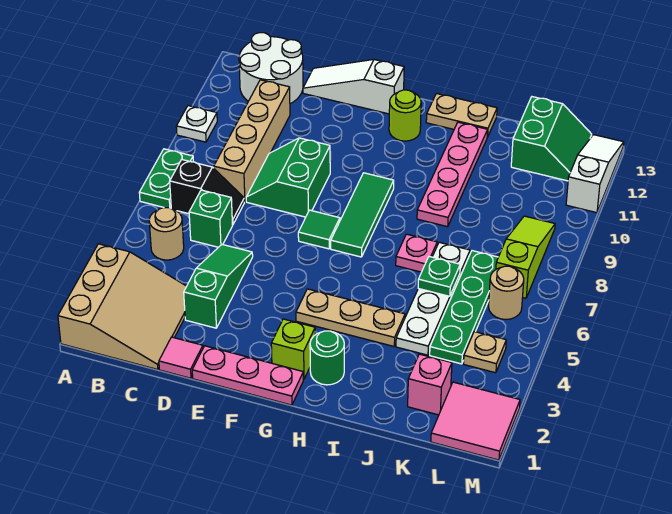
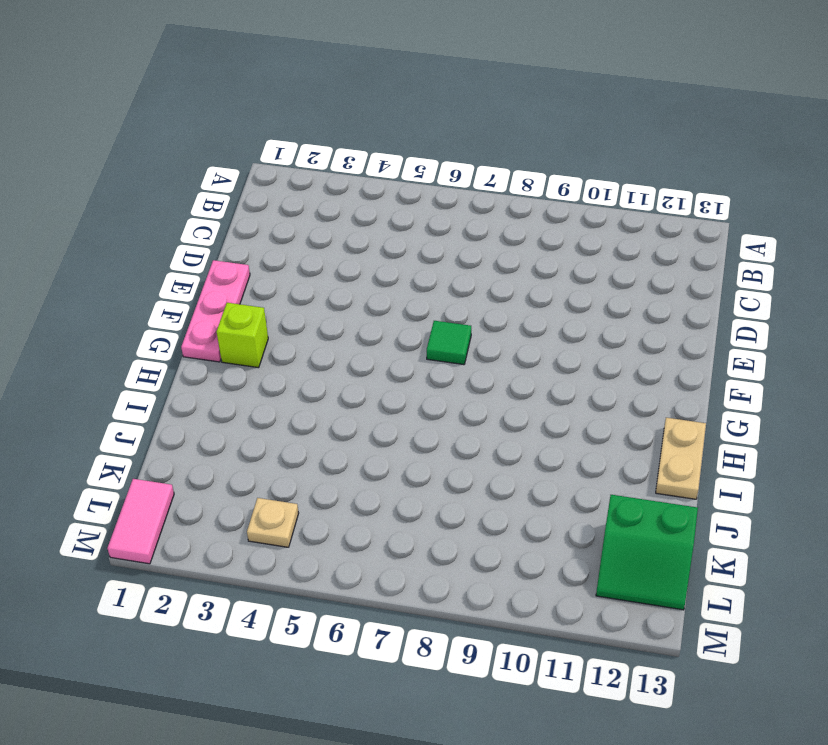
pink tile L1:M1 level 1 -> pink tile L1:M2 level 1
none -> tan slope A1:C3 level 1 top A
none -> green plate A7:A8 level 1
none -> white plate A10 level 1
none -> tan round brick B5 level 1

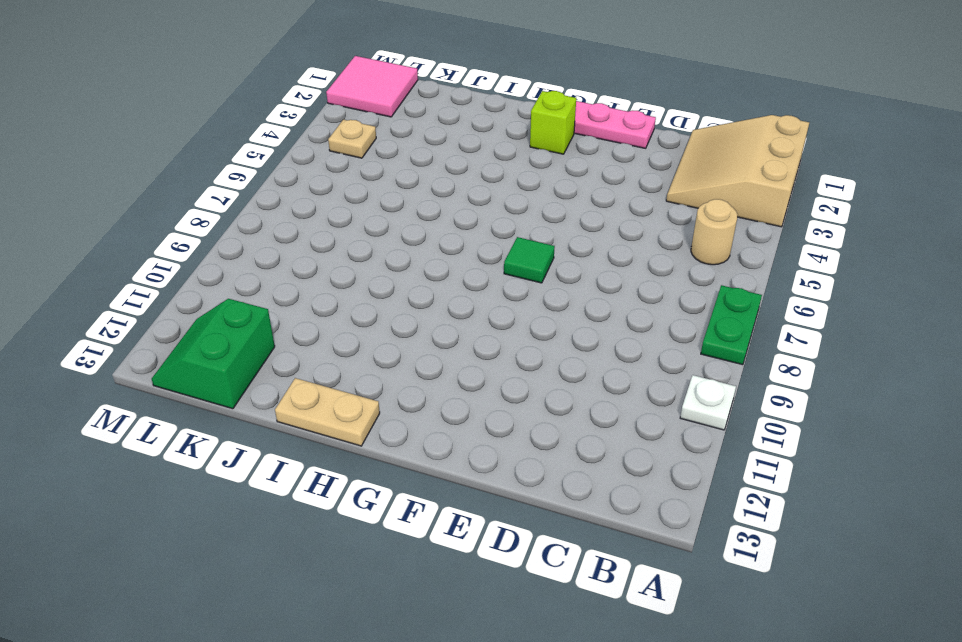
none -> black slope B7:C7 level 1 top B
none -> white round brick B12:C13 level 1
none -> green brick C6 level 1
none -> tan brick C8:C11 level 1

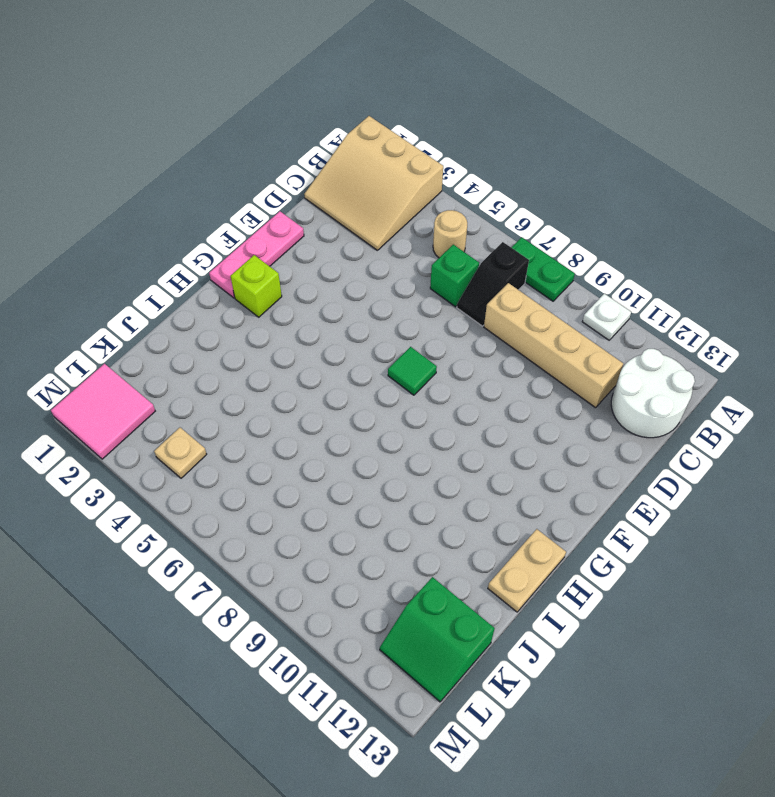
none -> pink tile D1 level 1
none -> green slope D3:D5 level 1 top 3
none -> green slope D8:E9 level 1 top E
none -> white slope D13:F13 level 1 top F

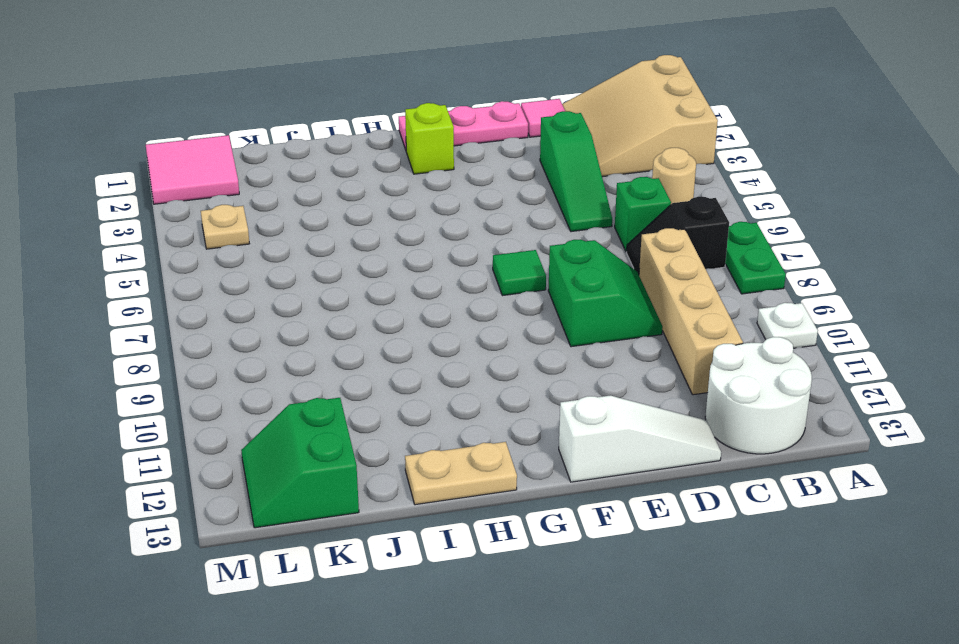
none -> tan plate G4:I4 level 1
none -> green tile G7:G9 level 1
none -> lime round brick G12 level 1
none -> green round brick H2 level 1

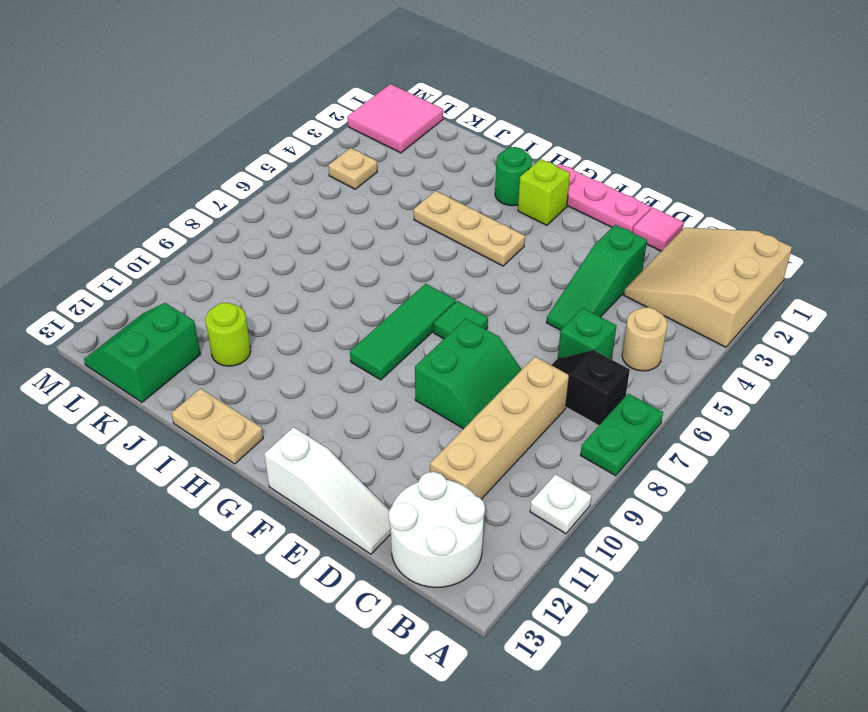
lime round brick J11 level 1 -> lime round brick G12 level 1
none -> pink plate I7 level 1
none -> pink plate I9:I12 level 1
none -> white plate J4:J7 level 1
none -> pink brick K2 level 1

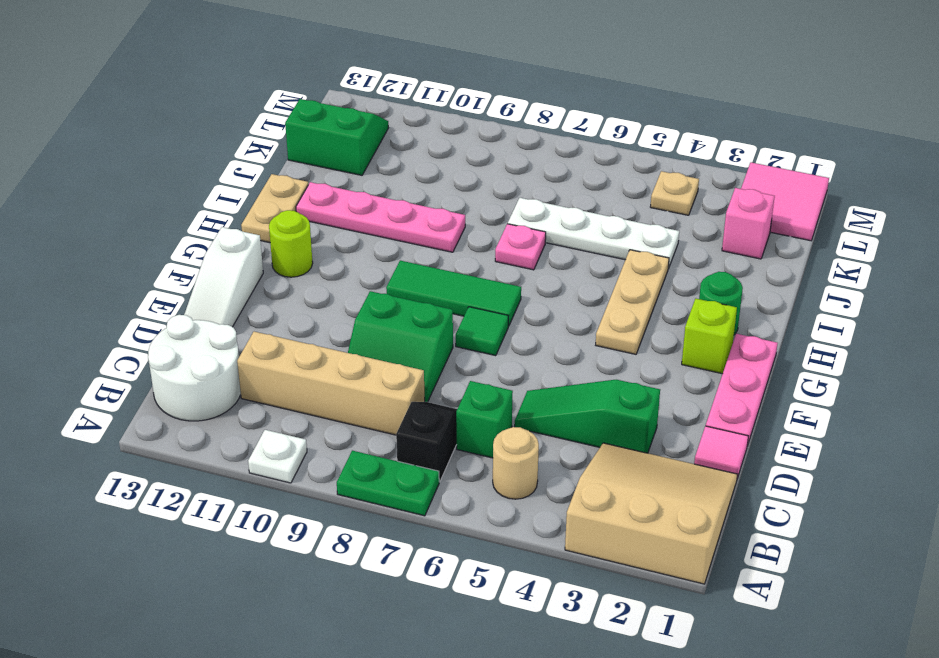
none -> green plate K4:K7 level 1
none -> tan round brick L6 level 1
none -> lime slope L7:L9 level 1 top 7
none -> white slope M11:M13 level 1 top 11

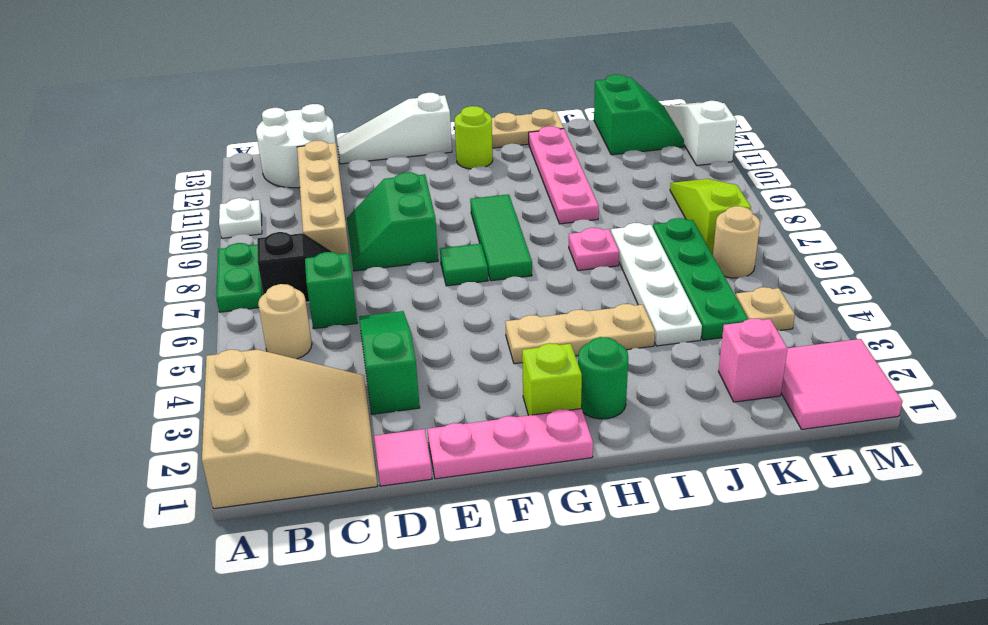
none -> green plate J6 level 2

